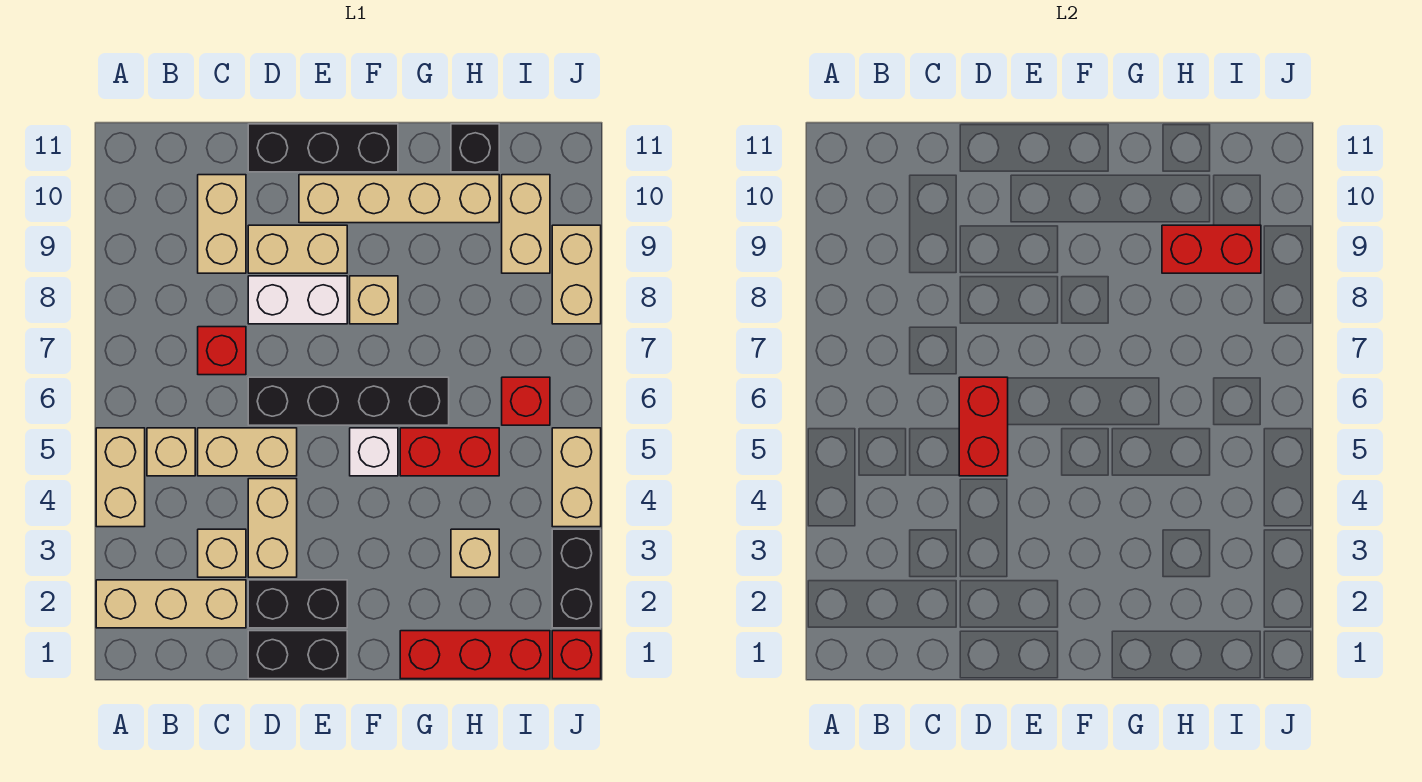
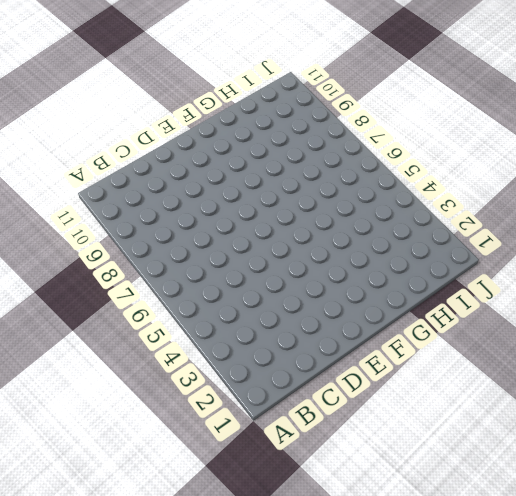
none -> tan brick A2:C2 level 1
none -> tan brick A4:A5 level 1
none -> tan brick B5 level 1

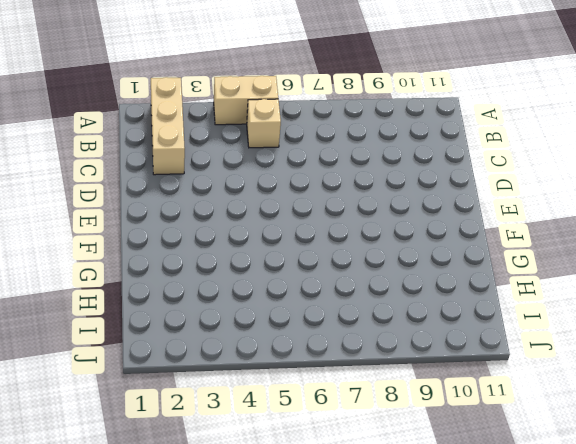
none -> tan brick C3 level 1
none -> tan brick C5:D5 level 1
none -> red brick C7 level 1

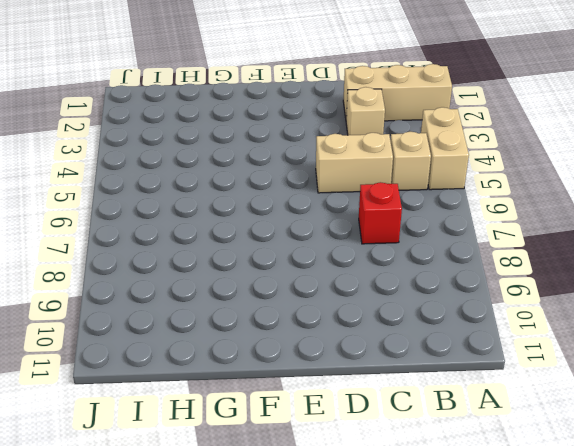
none -> tan brick C9:C10 level 1
none -> black brick D1:E1 level 1
none -> black brick D2:E2 level 1

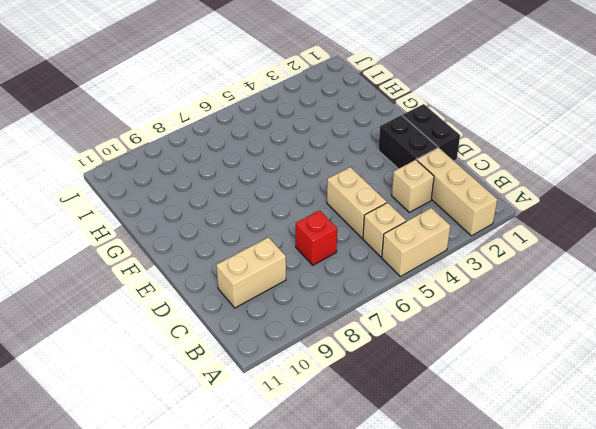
none -> tan brick D3:D4 level 1
none -> black brick D6:G6 level 1
none -> white brick D8:E8 level 1

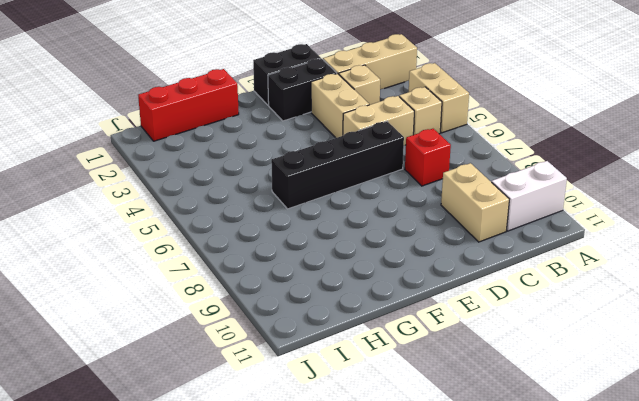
white brick A10:B10 level 1 -> white brick D8:E8 level 1
none -> tan brick D9:E9 level 1
none -> black brick D11:F11 level 1
none -> tan brick E10:H10 level 1

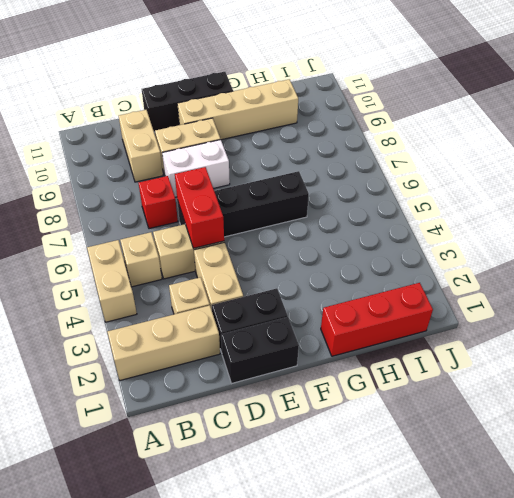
none -> white brick F5 level 1
none -> tan brick F8 level 1
none -> red brick G5:H5 level 1

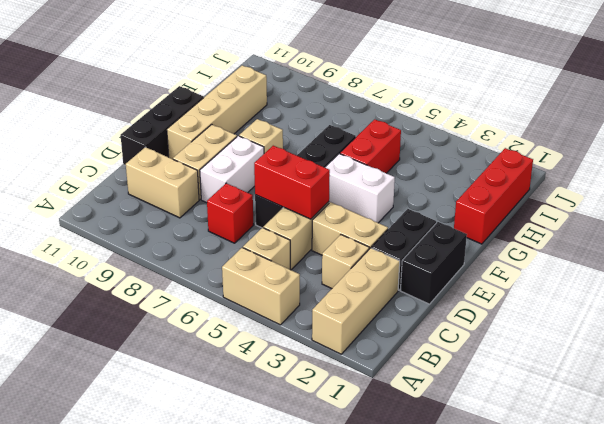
white brick F4:F5 level 1 -> white brick F5 level 1
none -> tan brick H3 level 1
none -> black brick H11 level 1
none -> red brick I6 level 1

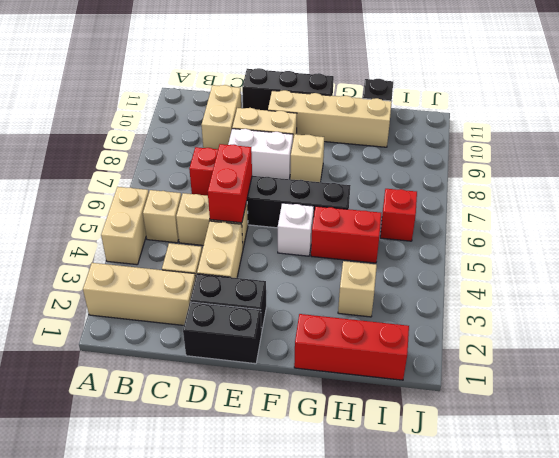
none -> tan brick I9:I10 level 1
none -> red brick J1 level 1
none -> black brick J2:J3 level 1

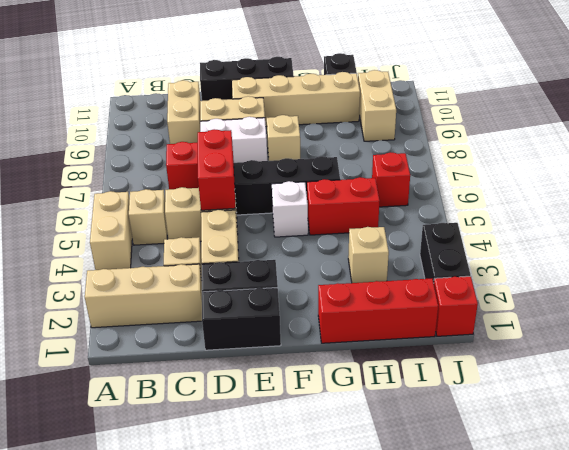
none -> tan brick J4:J5 level 1
none -> tan brick J8:J9 level 1
none -> red brick H9:I9 level 2

